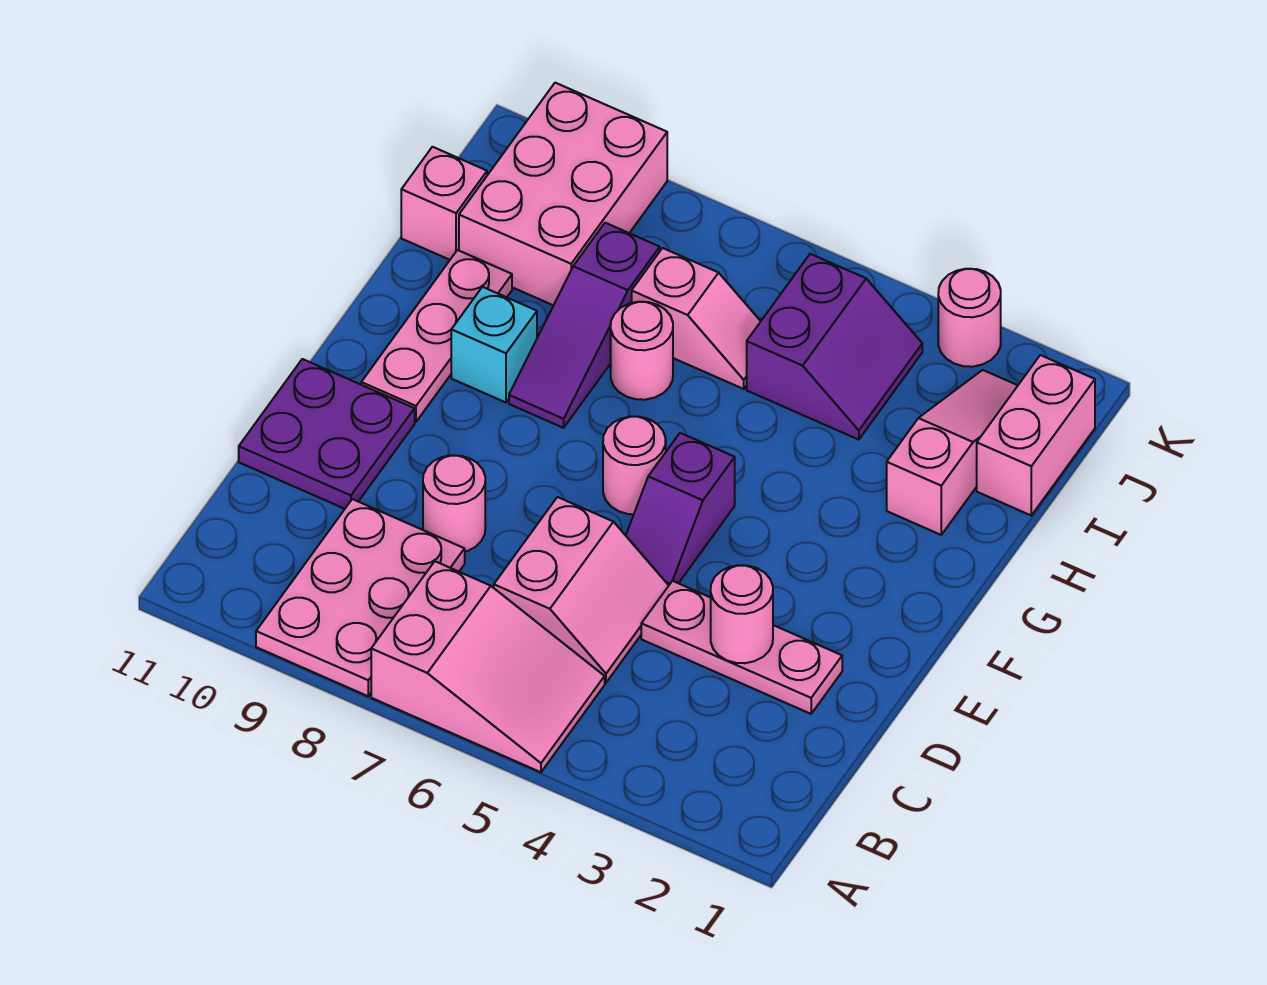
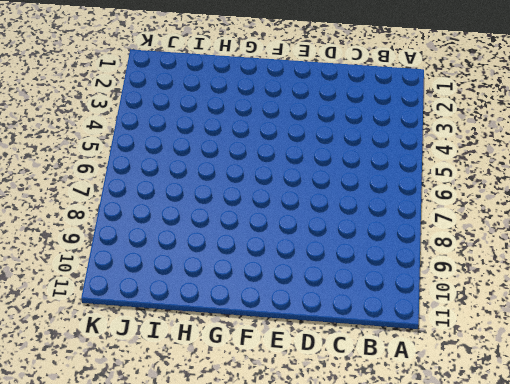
none -> pink slope A5:B7 level 1 top 7
none -> pink plate A8:C9 level 1
none -> pink slope C5:D6 level 1 top 6

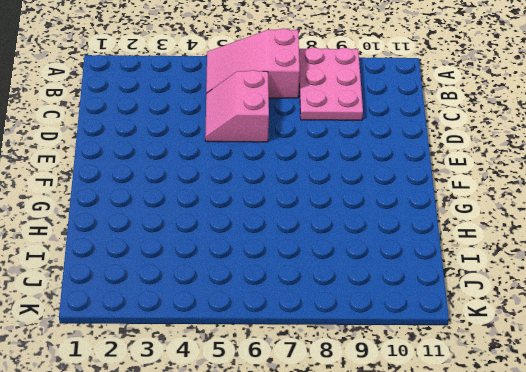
none -> pink plate D2:D4 level 1
none -> pink round brick D8 level 1
none -> purple plate D10:E11 level 1

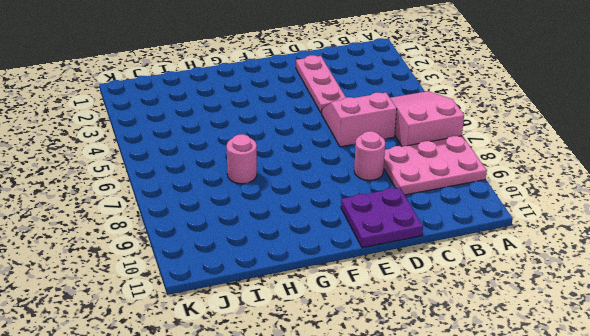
none -> purple slope E5:F5 level 1 top F
none -> pink round brick F6 level 1
none -> pink plate F10:H10 level 1

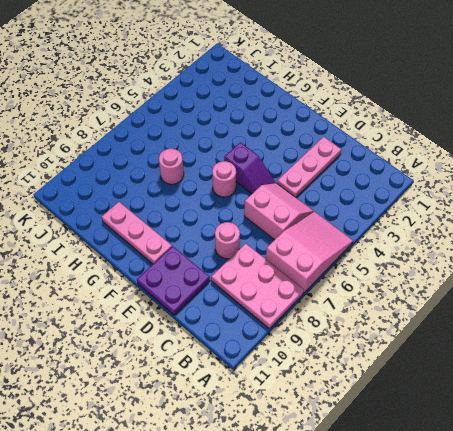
none -> purple slope G8:I8 level 1 top I
none -> cyan brick G9 level 1
none -> pink slope H2:J2 level 1 top H

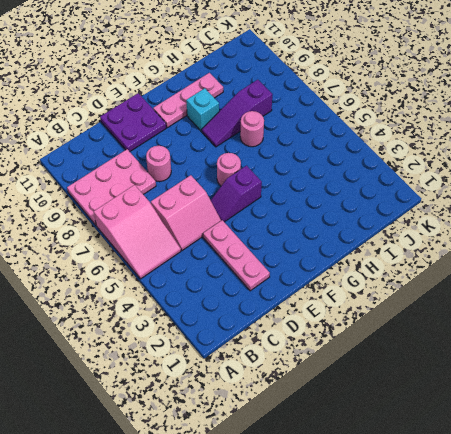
none -> pink slope H2:J2 level 1 top H
none -> pink brick I1:J1 level 1
none -> purple slope I4:J5 level 1 top 5

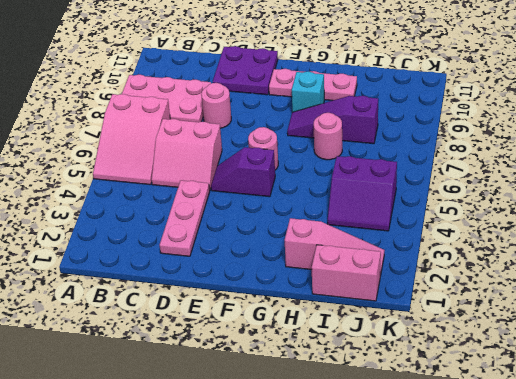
none -> pink slope I6:I7 level 1 top 7
none -> pink brick I9:K10 level 1
none -> pink brick I11 level 1

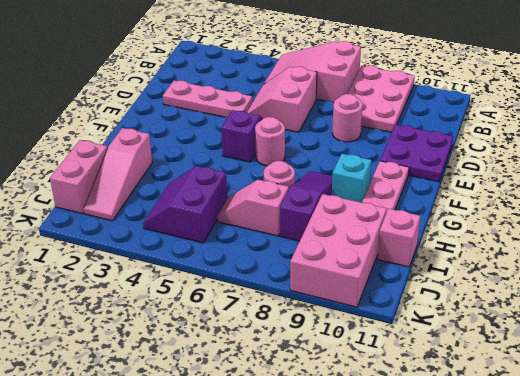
none -> pink round brick K3 level 1
none -> pink round brick D3 level 2

